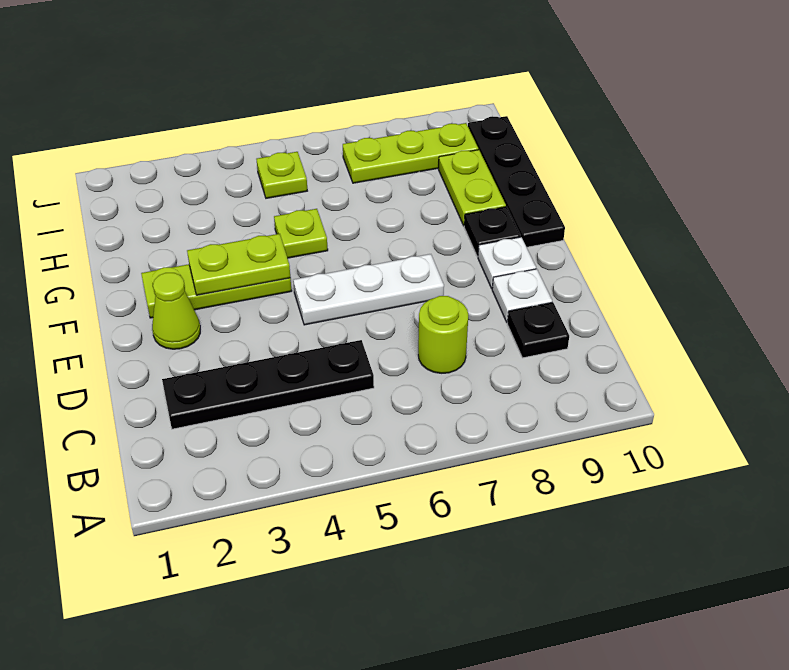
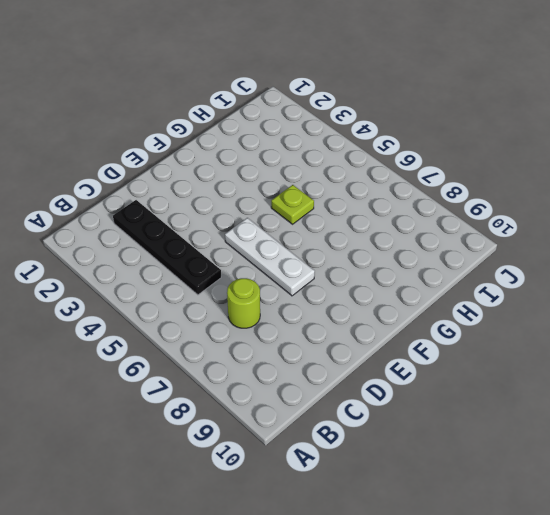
none -> black plate C9 level 1
none -> white plate D9 level 1
none -> lime cone E2 level 1

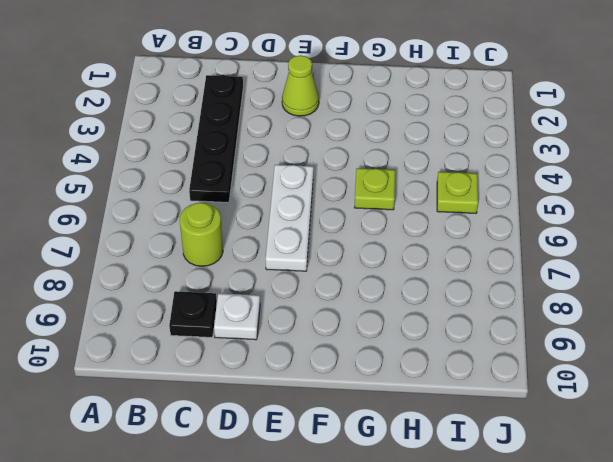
none -> white plate E9 level 1
none -> lime plate F2:F4 level 1
none -> black plate F9 level 1

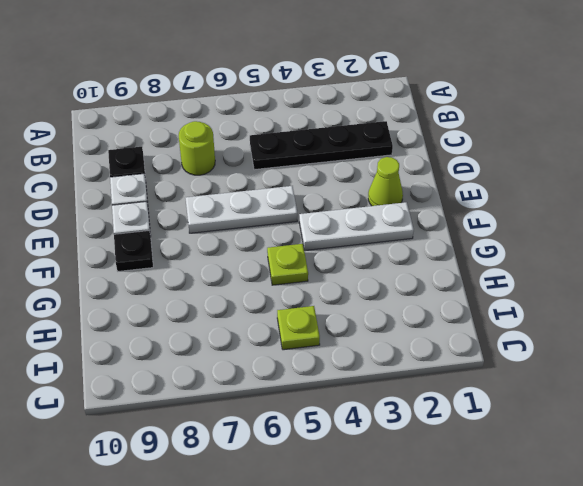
white plate F2:F4 level 1 -> lime plate F2:F4 level 1
none -> black plate F10:I10 level 1
none -> lime plate G9:H9 level 1
none -> lime plate I7:I9 level 1

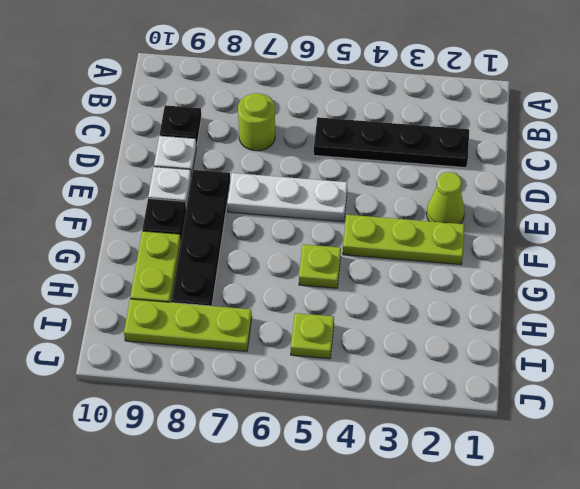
black plate E8:H8 level 1 -> black plate F10:I10 level 1
none -> lime plate F3:F4 level 2

